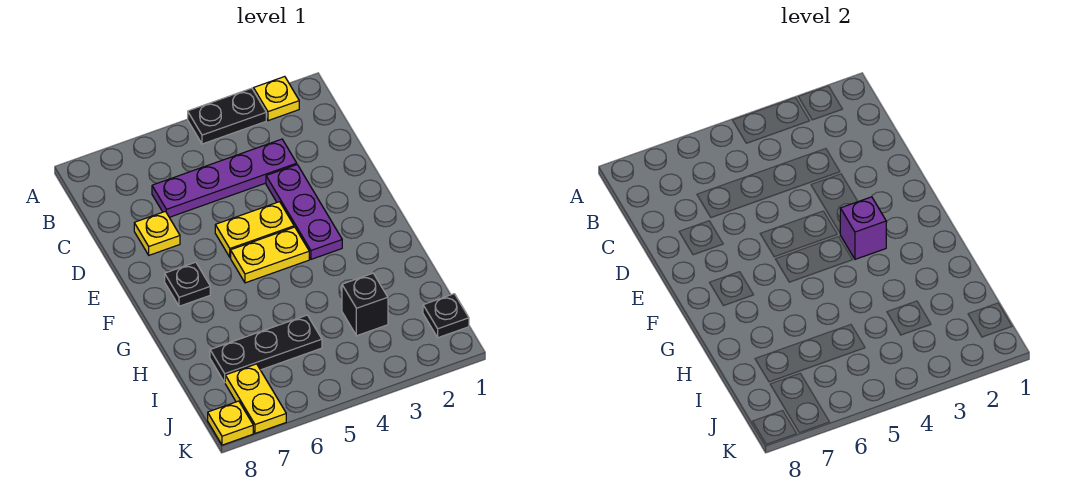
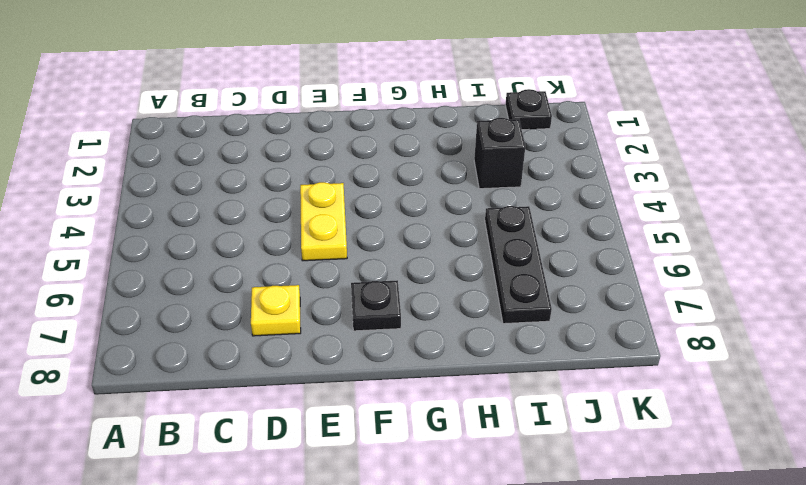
none -> yellow plate A2 level 1
none -> black plate A3:A4 level 1
none -> purple plate C3:C6 level 1

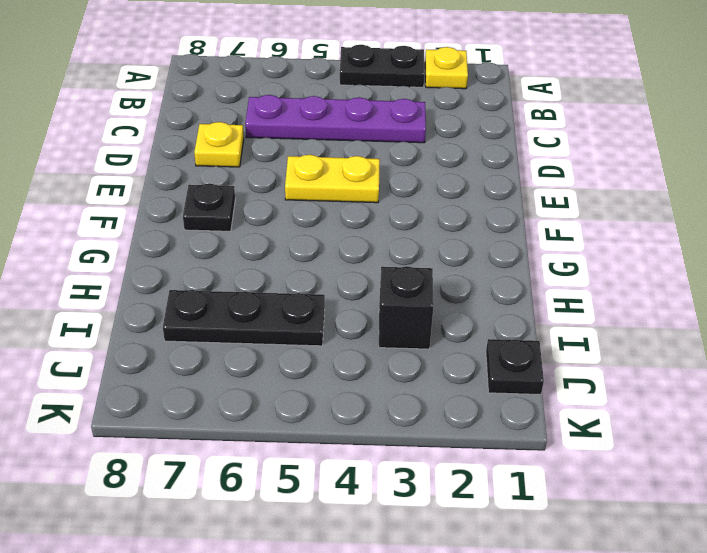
none -> purple plate D3:F3 level 1
none -> yellow plate F4:F5 level 1
none -> yellow plate J7:K7 level 1

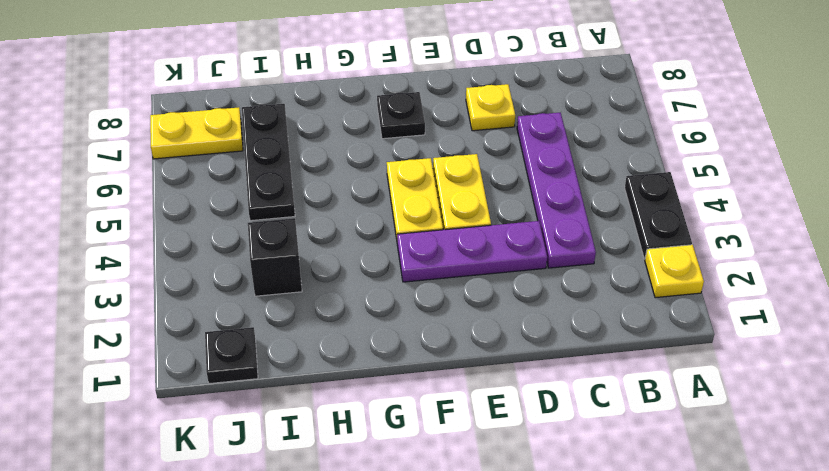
none -> yellow plate K8 level 1
none -> purple brick F3 level 2

